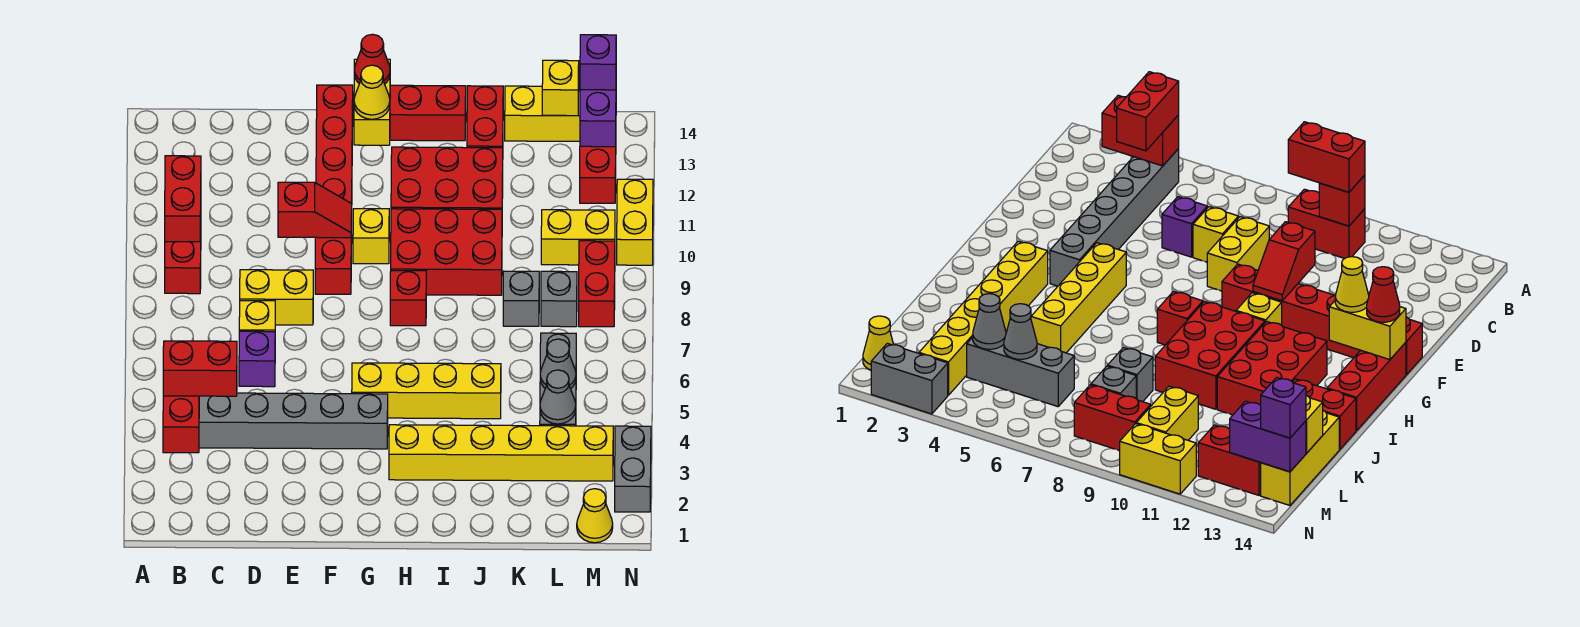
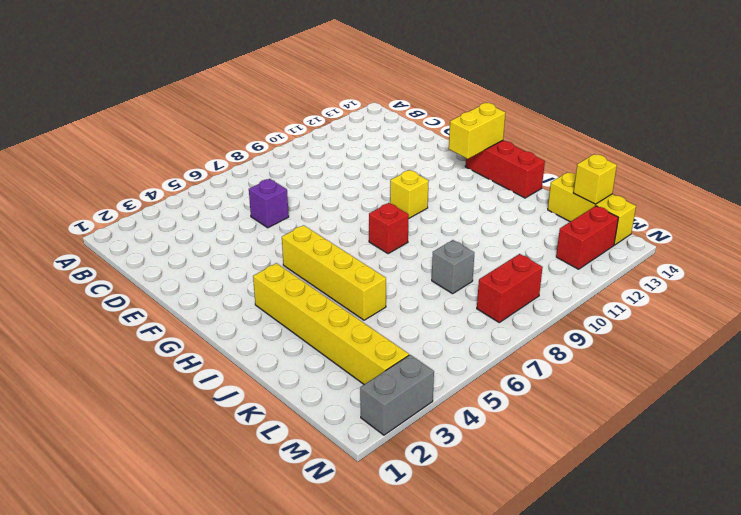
none -> grey brick B4:G4 level 1
none -> red brick B9:B10 level 1
none -> yellow brick D7 level 1
none -> yellow brick D8:E8 level 1

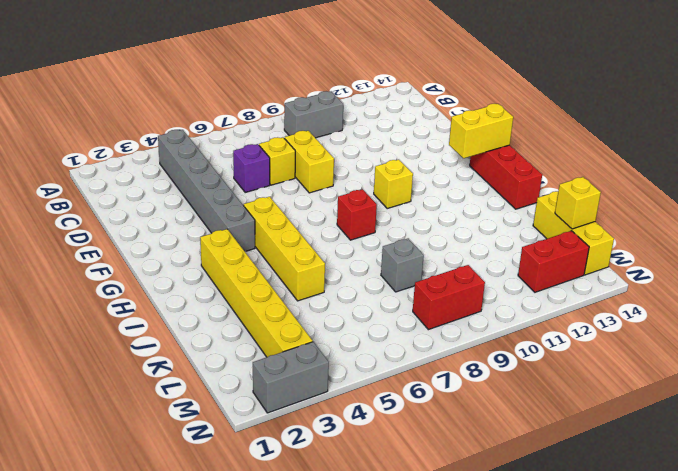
grey brick B9:B10 level 1 -> red brick B9:B10 level 1
none -> red brick F9:F14 level 1
none -> red brick H9:J10 level 1
none -> red brick H11:J12 level 1
none -> red brick J13:J14 level 1

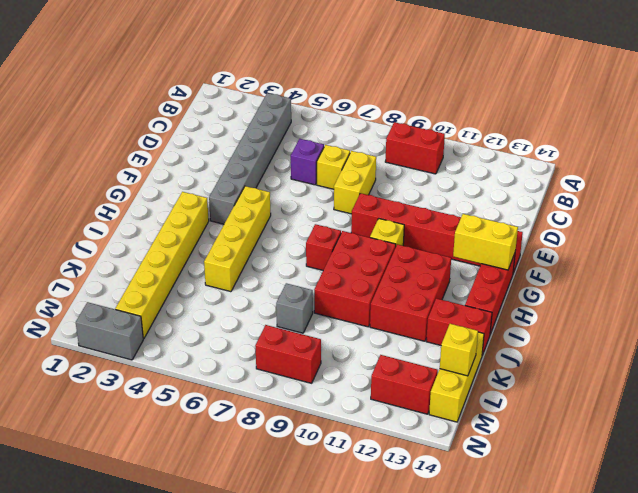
none -> grey brick L4:L6 level 1
none -> grey brick L8 level 1
none -> yellow brick L10:M10 level 1
none -> yellow cone M1 level 1

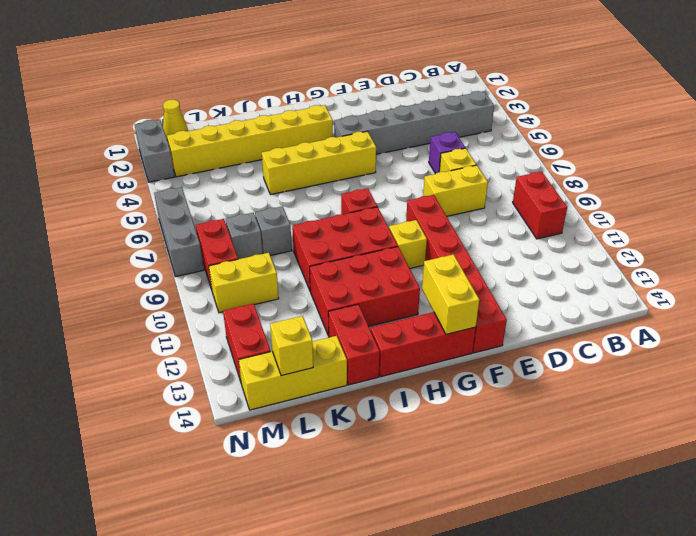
grey brick N6:N8 level 1 -> grey brick L4:L6 level 1
none -> yellow brick N10:N11 level 1
none -> red brick B3:B4 level 2
none -> red brick B10 level 2
none -> red slope E10:F10 level 2 top E

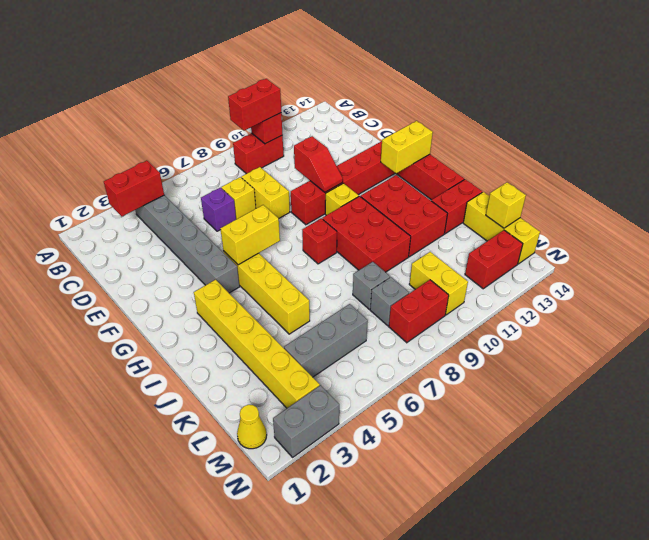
yellow brick G5:G6 level 2 -> yellow brick N10:N11 level 1
none -> grey cone L4 level 2
none -> grey cone L5 level 2
none -> purple brick M13:M14 level 2
none -> red brick B4:C4 level 3

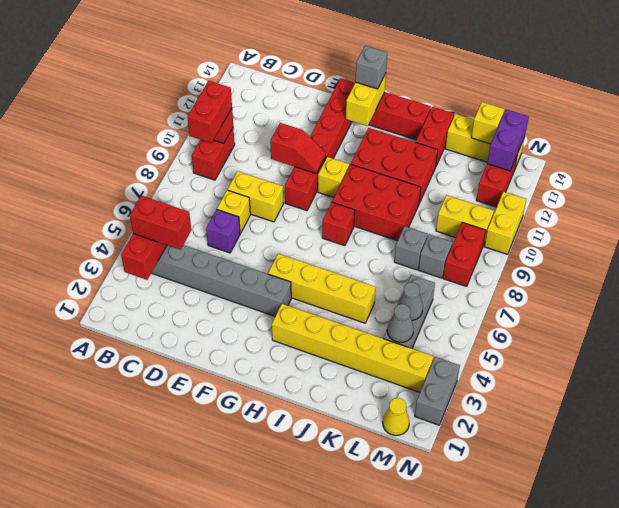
grey brick G14 level 3 -> red cone G14 level 3
none -> yellow cone G13 level 3
none -> purple brick M14 level 3

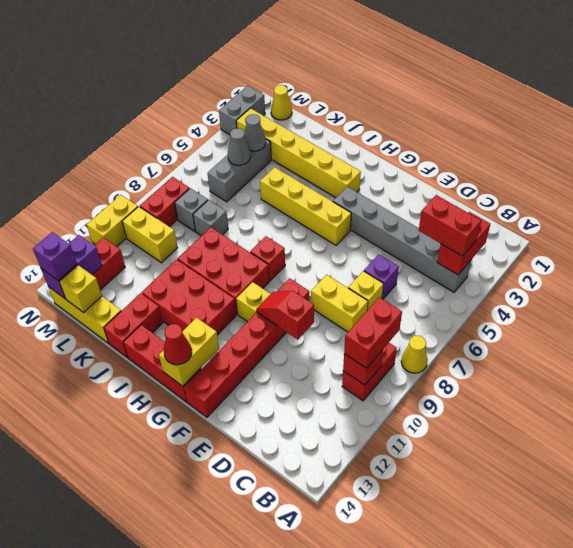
yellow cone A8 level 1 -> yellow cone G13 level 3

